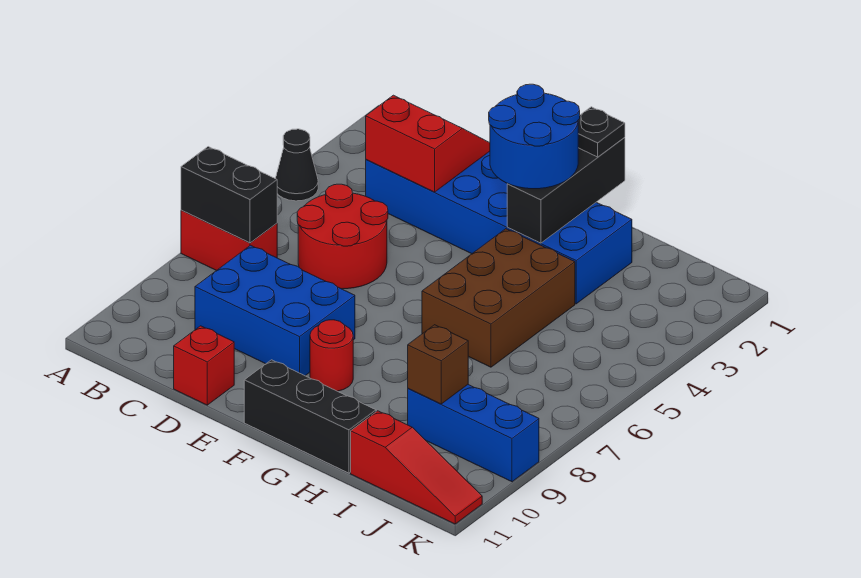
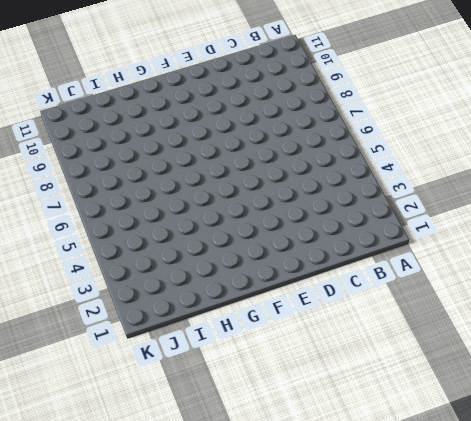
none -> black cone A4 level 1
none -> red brick A7:B7 level 1
none -> blue brick C2:H3 level 1

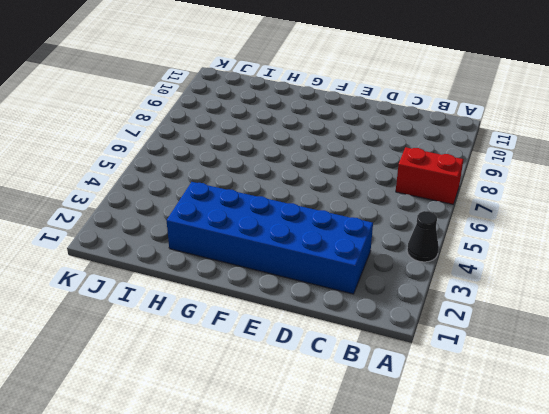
none -> red round brick C5:D6 level 1
none -> blue brick C8:E9 level 1
none -> red brick D11 level 1

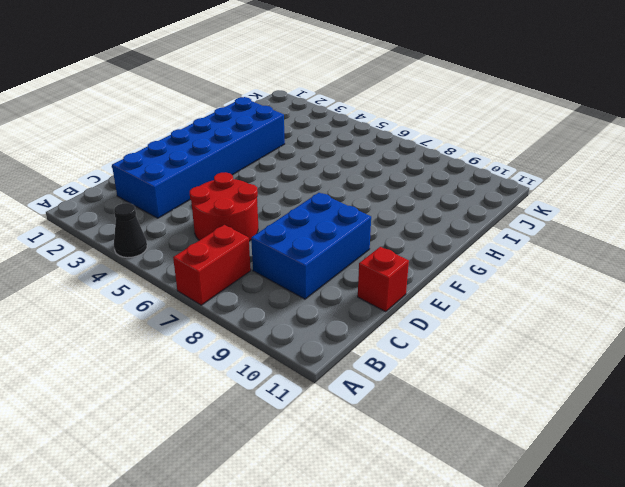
none -> red round brick F9 level 1
none -> black brick F11:H11 level 1
none -> brown brick G4:H6 level 1

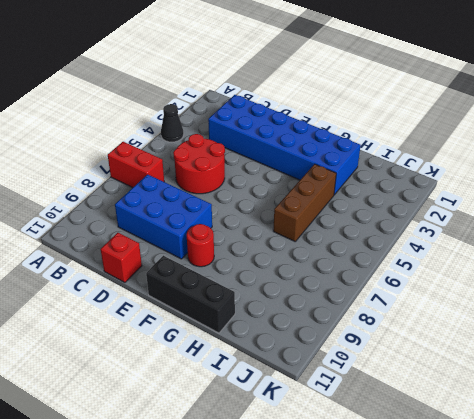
brown brick H4:H6 level 1 -> brown brick G4:H6 level 1
none -> blue brick I9:K9 level 1
none -> red slope I11:K11 level 1 top I
none -> black brick A7:B7 level 2

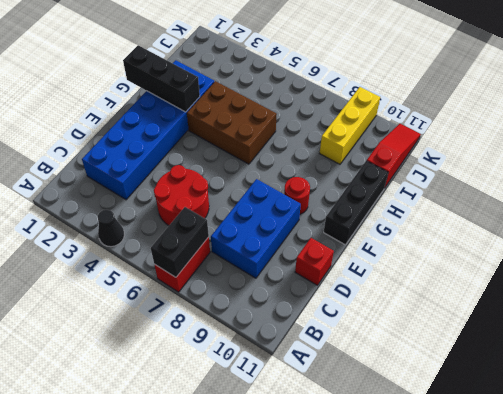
yellow brick I9:K9 level 1 -> blue brick I9:K9 level 1
none -> red slope C2:D3 level 2 top 3
none -> brown brick I9 level 2
none -> blue round brick F2:G3 level 3

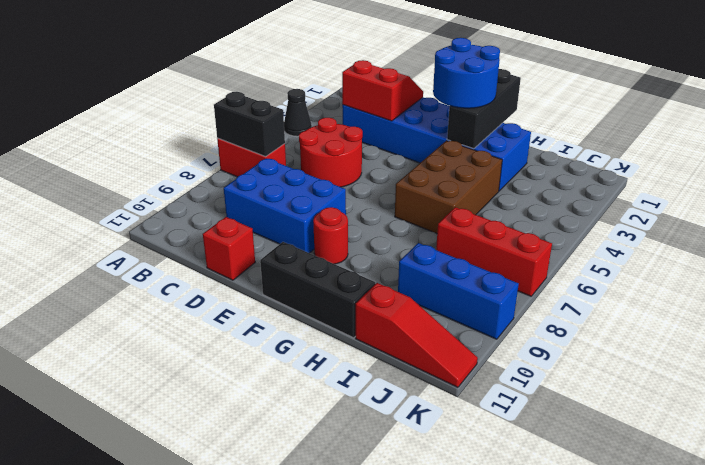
red brick I7:K7 level 1 -> none
none -> brown brick I9 level 2
none -> black plate G1 level 3

